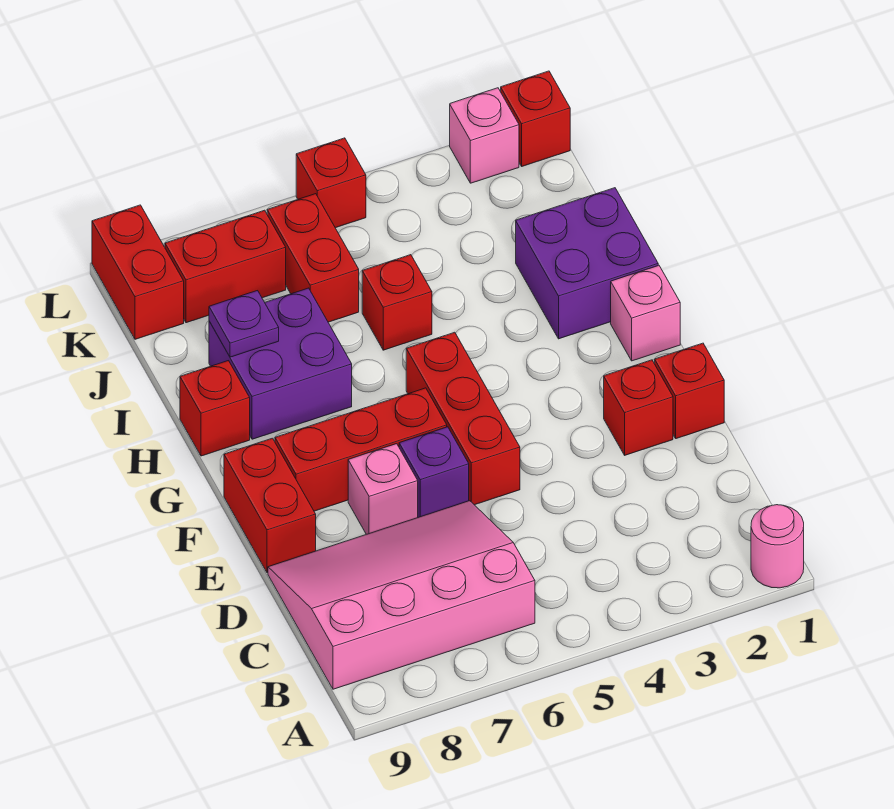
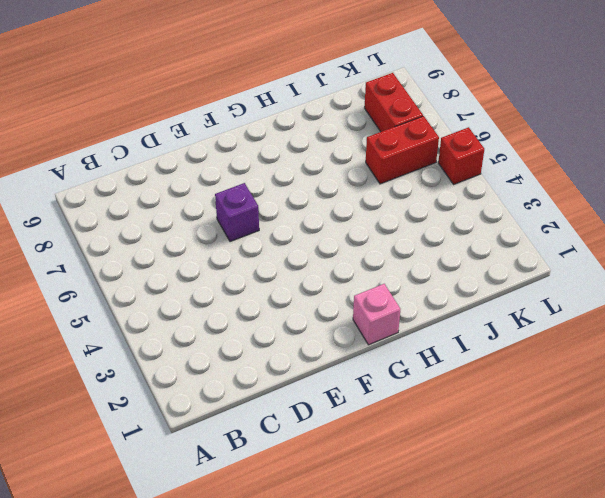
none -> pink round brick A1 level 1
none -> pink slope B6:D9 level 1 top B
none -> red brick E1 level 1

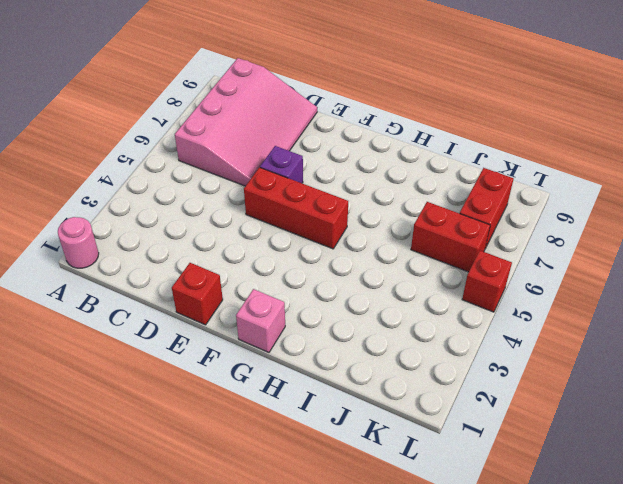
none -> red brick E2 level 1
none -> pink brick E7 level 1
none -> red brick E9:F9 level 1

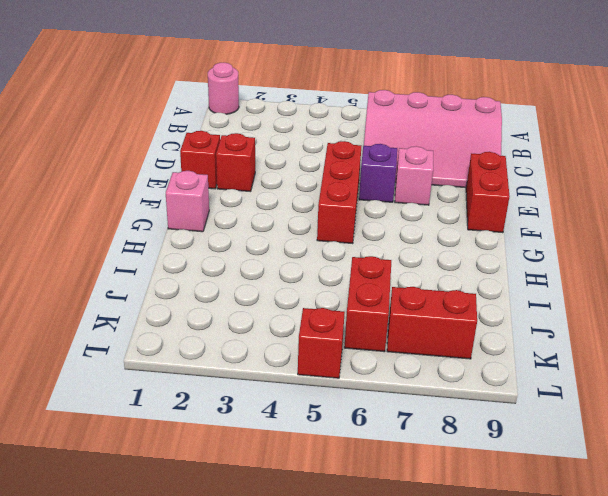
none -> red brick F6:F8 level 1
none -> purple brick H1:I2 level 1
none -> purple brick H7:I8 level 1

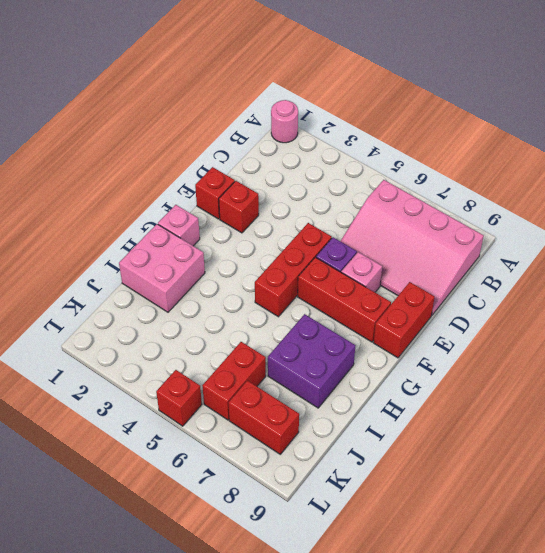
pink brick H1:I2 level 1 -> purple brick H1:I2 level 1
none -> red brick H9 level 1
none -> red brick I5 level 1
none -> red brick K9:L9 level 1

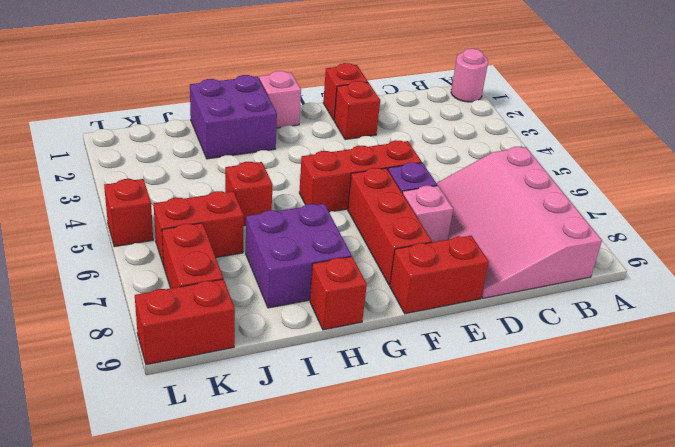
none -> red brick L1 level 1
none -> pink brick L2 level 1
none -> purple plate I8 level 2

